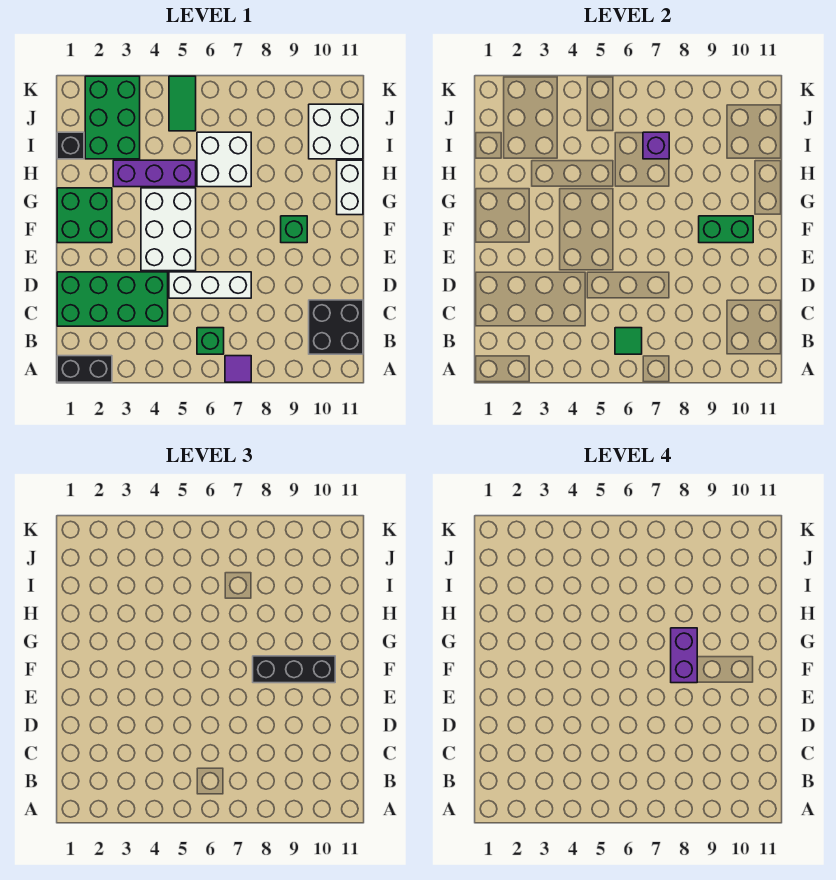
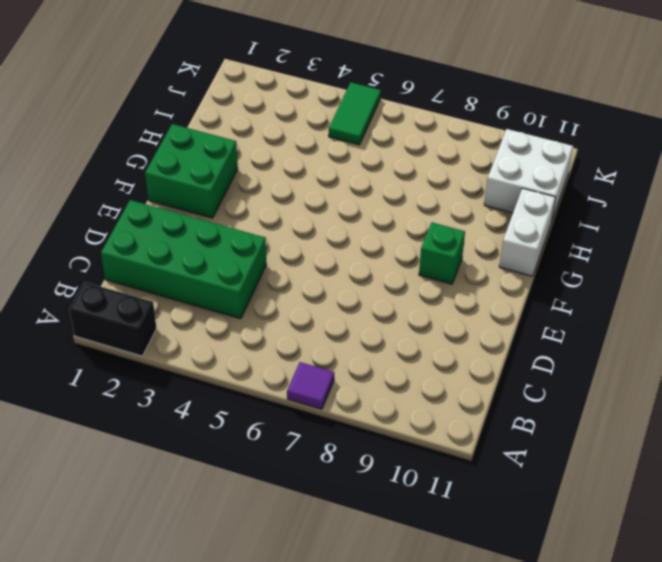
none -> green brick B6 level 1
none -> black brick B10:C11 level 1
none -> white brick D5:D7 level 1

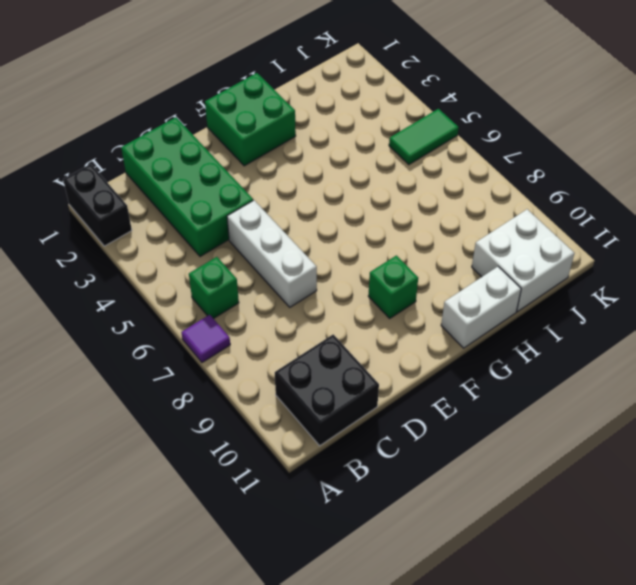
none -> white brick E4:G5 level 1
none -> purple brick H3:H5 level 1
none -> white brick H6:I7 level 1

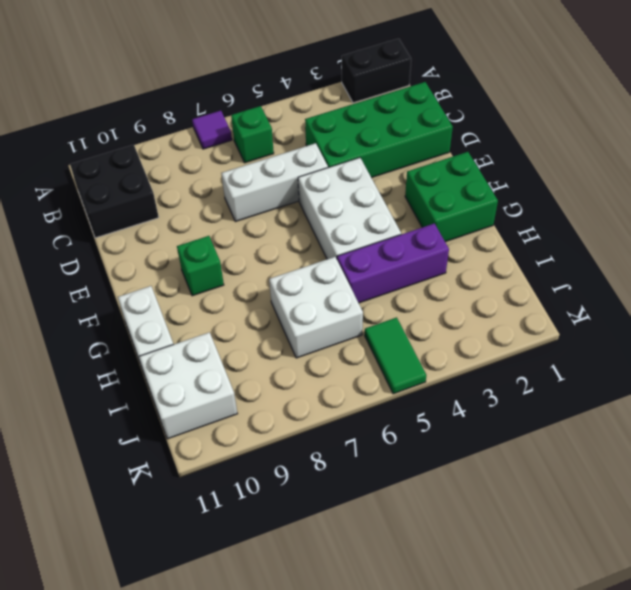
none -> black brick I1 level 1
none -> green brick I2:K3 level 1
none -> green tile B6 level 2

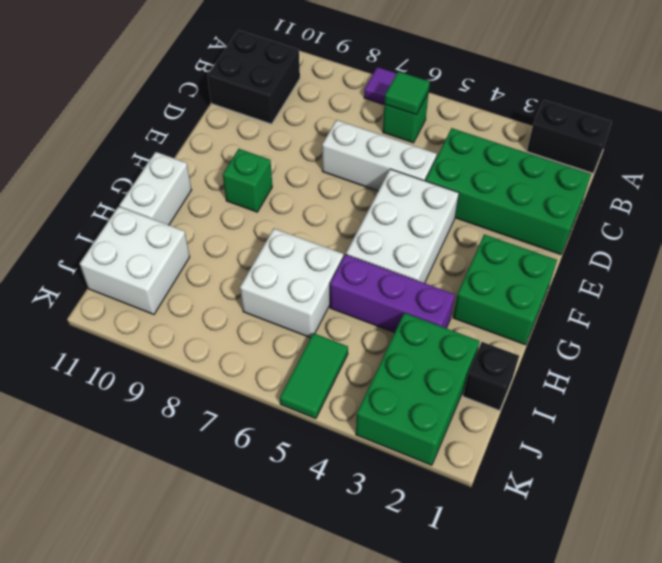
none -> green brick F9:F10 level 2
none -> purple brick I7 level 2
none -> black brick F8:F10 level 3

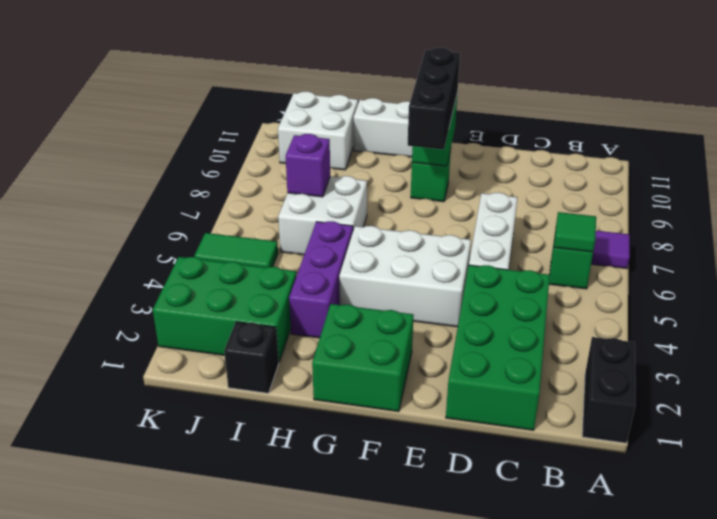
none -> black brick B10:C11 level 1
none -> purple brick F8:G8 level 4

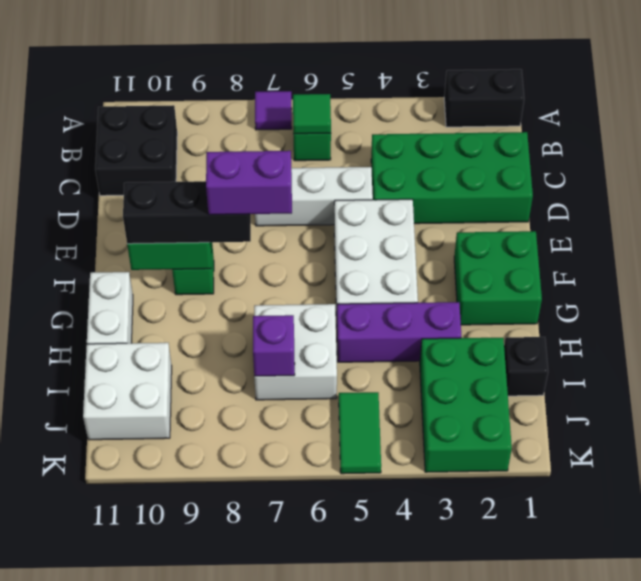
purple brick F7:F8 level 4 -> purple brick F8:G8 level 4

